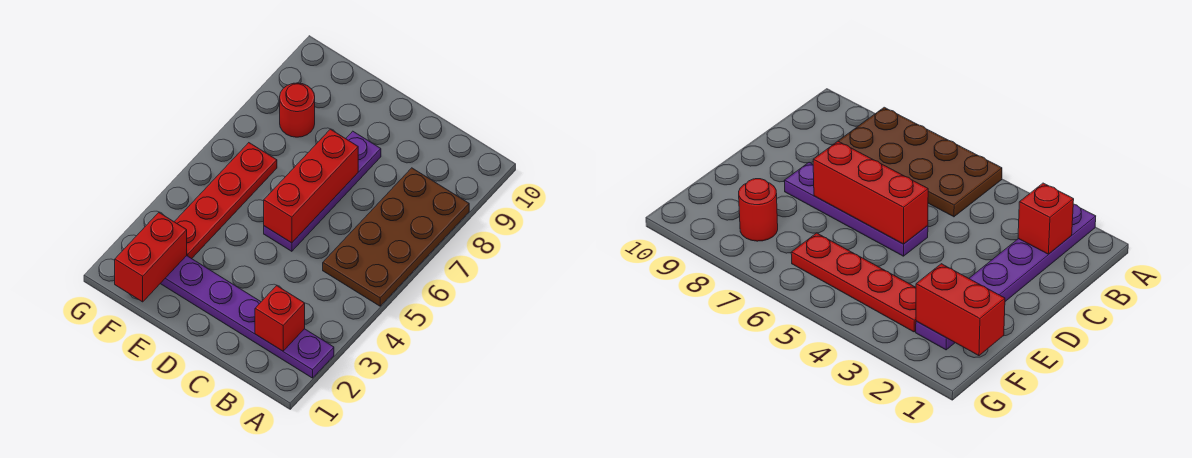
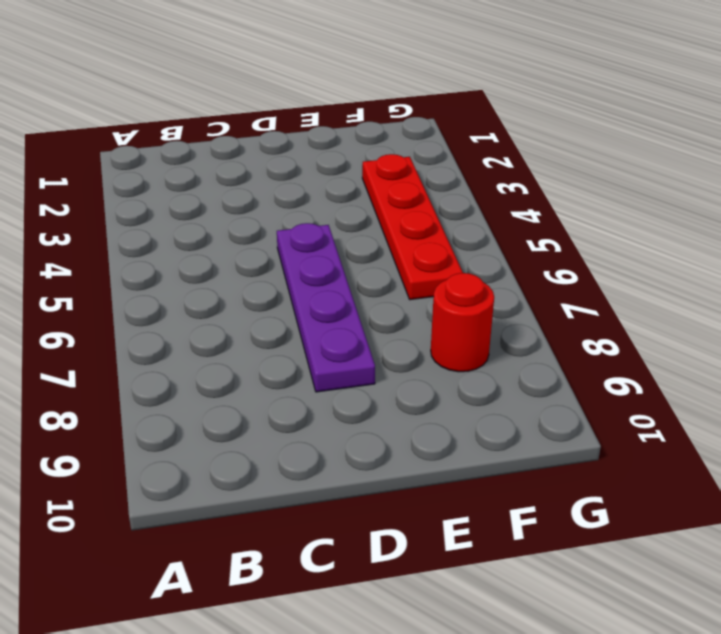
none -> purple plate A2:F2 level 1
none -> brown plate A5:B8 level 1

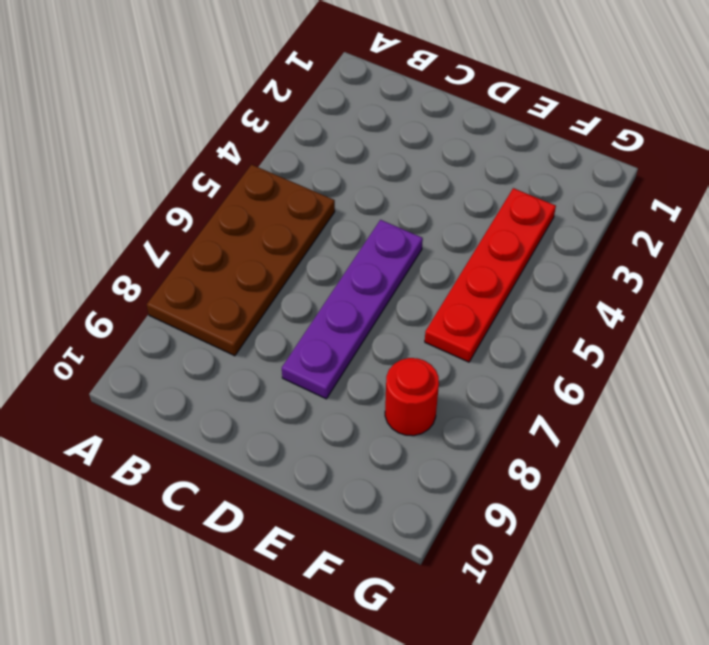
none -> purple plate A2:F2 level 1
none -> red brick B2 level 2

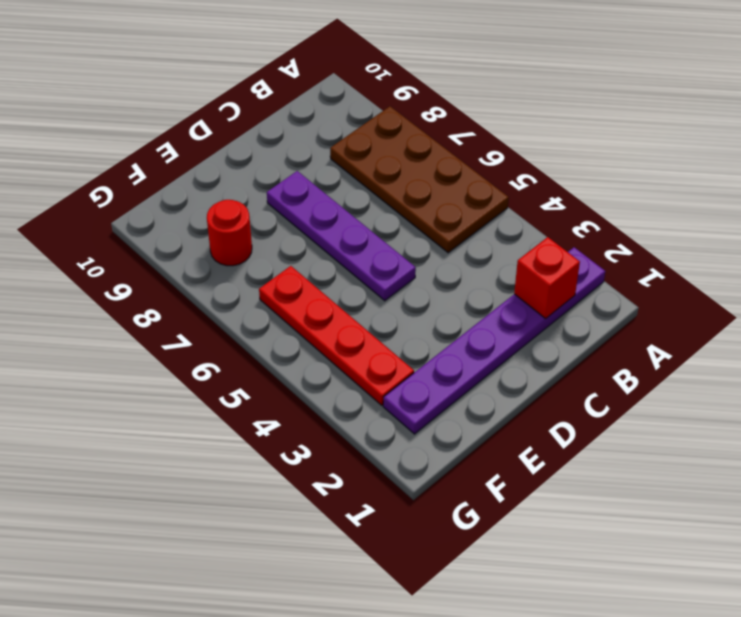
none -> red brick D5:D7 level 2
none -> red brick F1:F2 level 2

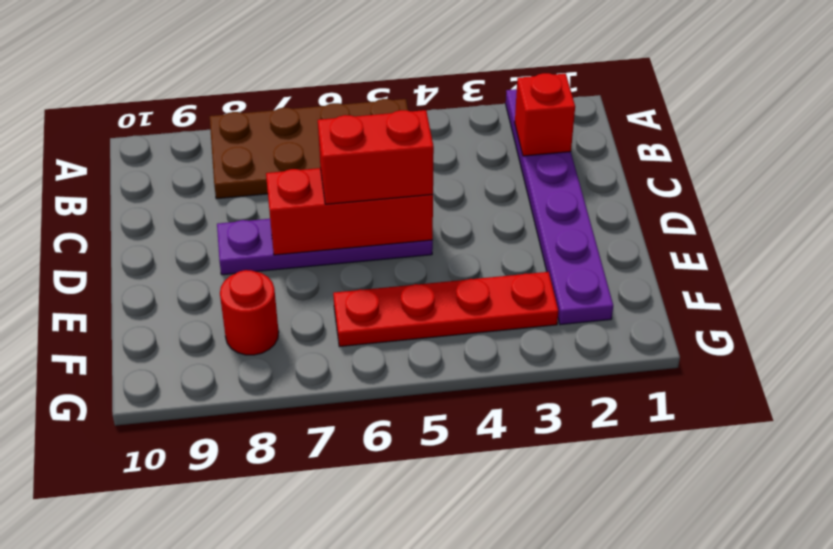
red brick D5:D6 level 3 -> red brick F1:F2 level 2

